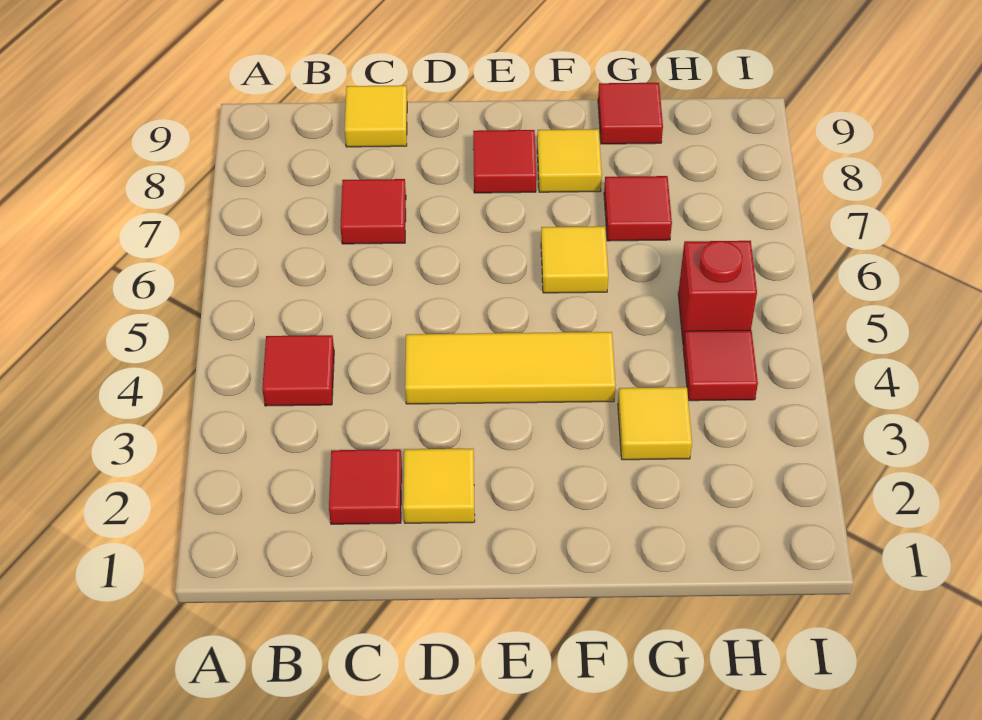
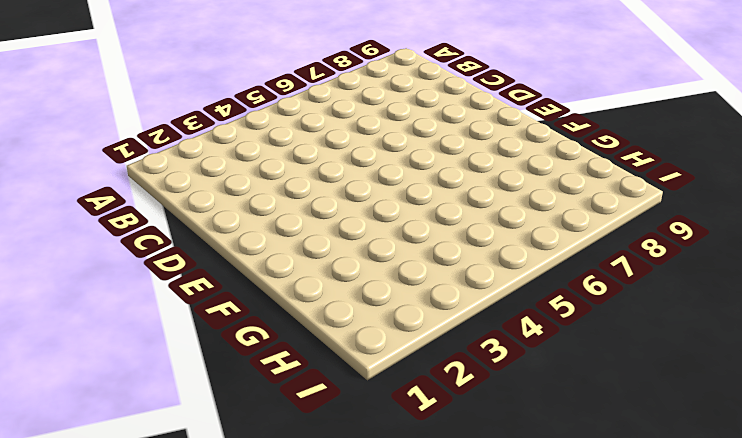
none -> red tile B4 level 1
none -> red tile C2 level 1
none -> red tile C7 level 1

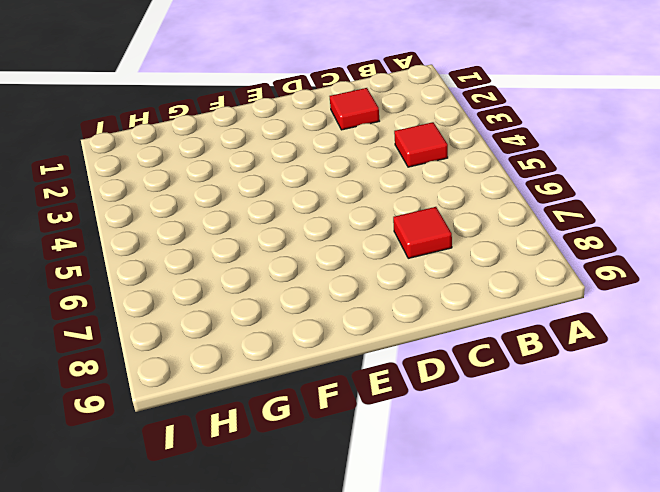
none -> yellow tile C9 level 1
none -> yellow tile D2 level 1
none -> yellow tile D4:F4 level 1

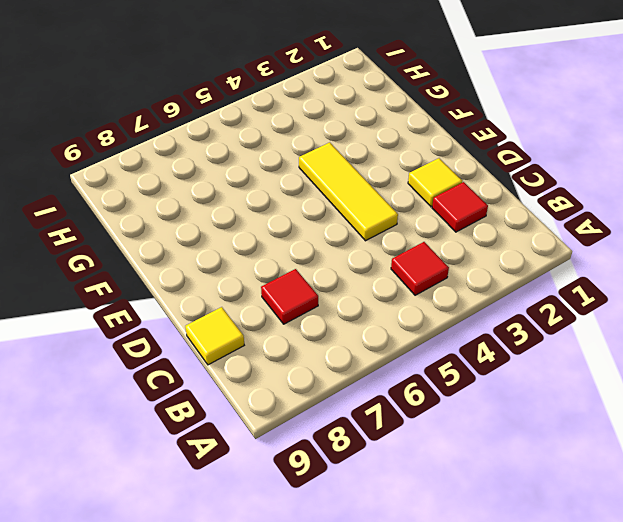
none -> red tile E8 level 1
none -> yellow tile F6 level 1
none -> yellow tile F8 level 1

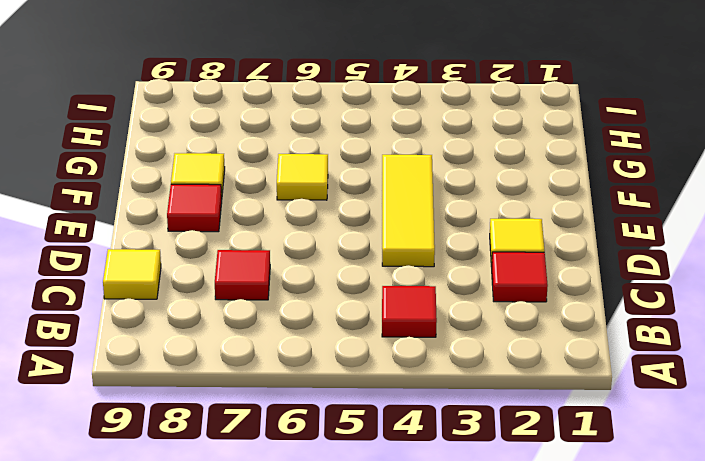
none -> yellow tile G3 level 1
none -> red tile G7 level 1
none -> red tile G9 level 1

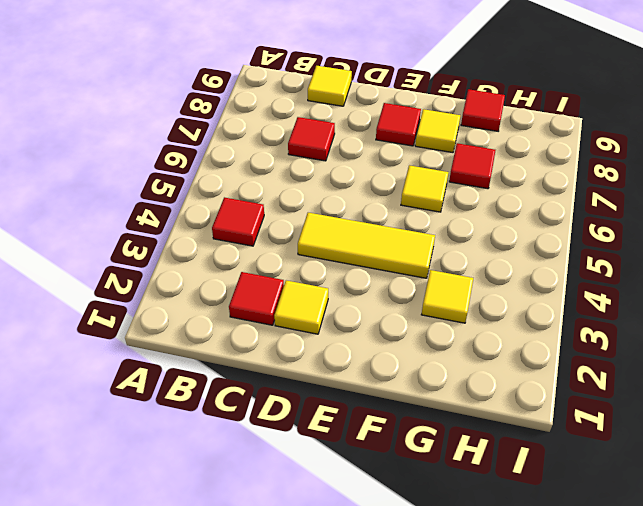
none -> red tile H4 level 1
none -> red brick H5 level 1

